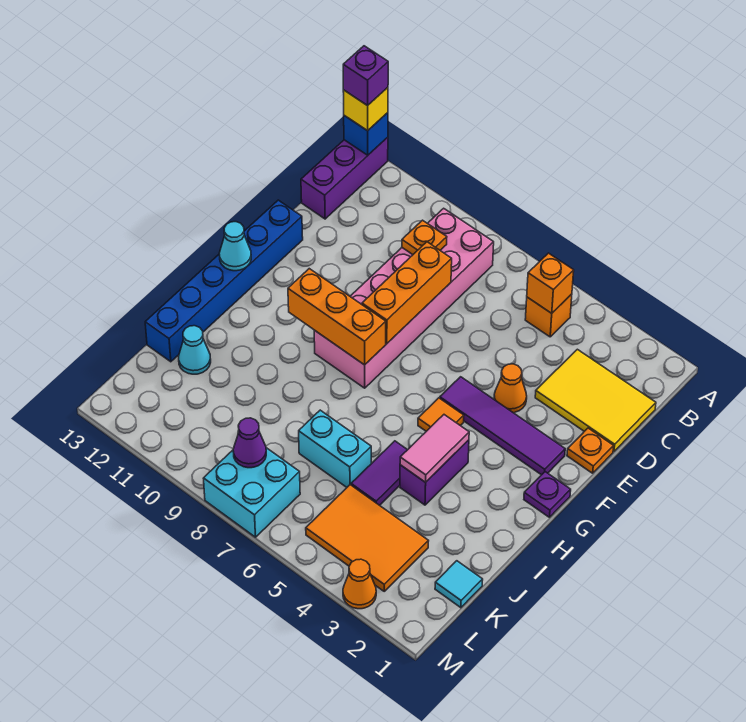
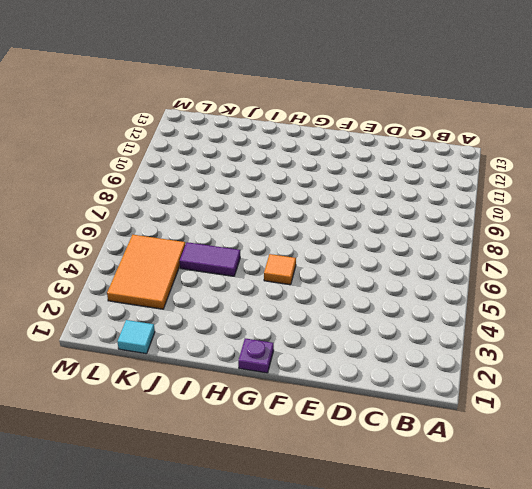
none -> purple brick A13:C13 level 1
none -> orange brick B5 level 1
none -> pink brick B8:G9 level 1

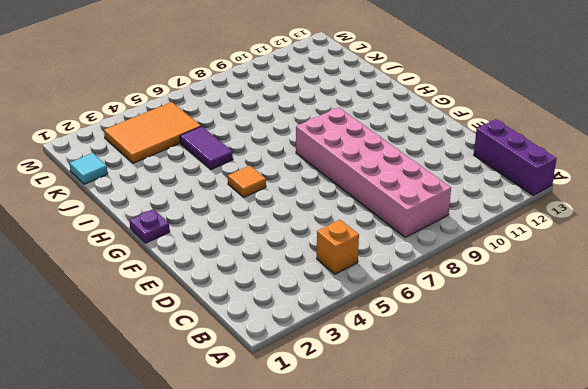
none -> yellow tile C1:D3 level 1
none -> orange plate E1 level 1
none -> orange cone E4 level 1

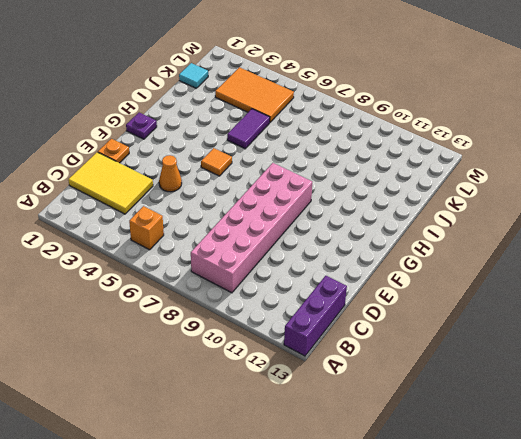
none -> blue brick E13:J13 level 1
none -> purple tile F2:F5 level 1
none -> purple brick H4:I4 level 1

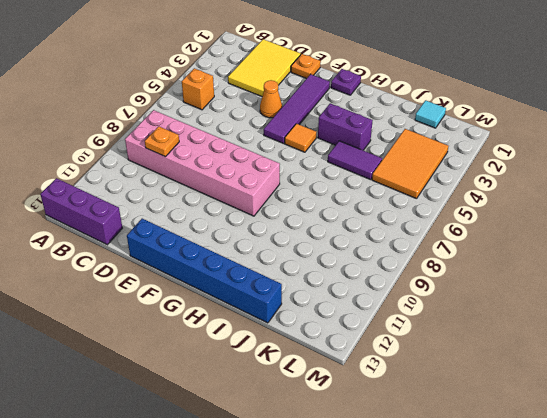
none -> cyan brick J6:J7 level 1
none -> cyan cone J12 level 1
none -> cyan brick L7:M8 level 1

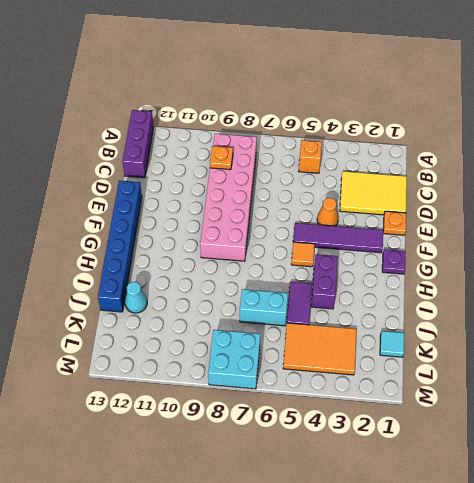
none -> orange cone M3 level 1
none -> blue brick A13 level 2
none -> orange brick B5 level 2

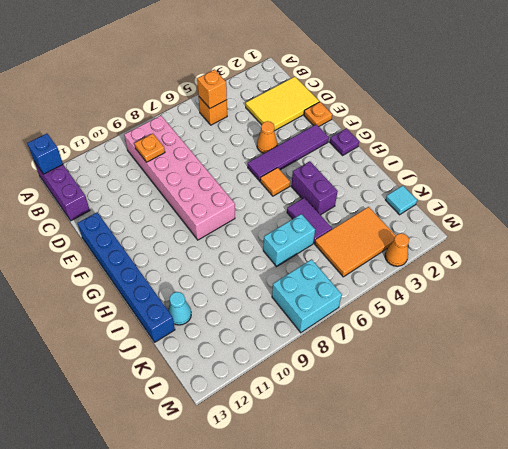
none -> orange brick D8:F8 level 2
none -> orange brick G8:G10 level 2
none -> cyan cone G13 level 2

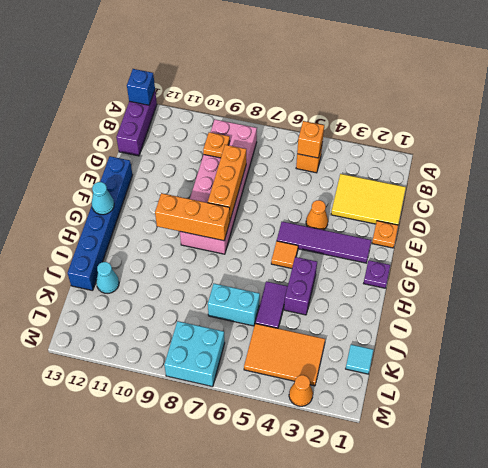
none -> pink tile H4:I4 level 2
none -> purple cone L8 level 2
none -> yellow brick A13 level 3

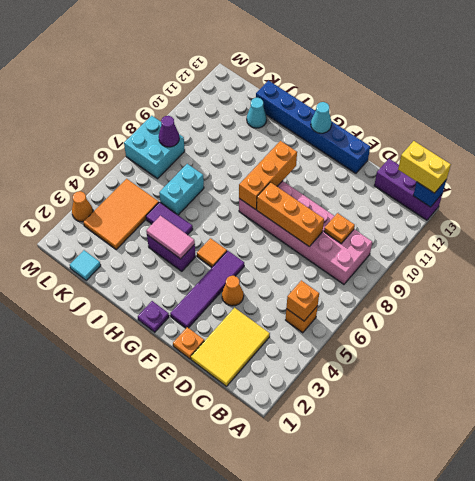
yellow brick A13:B13 level 3 -> yellow brick A13 level 3
none -> purple brick A13 level 4

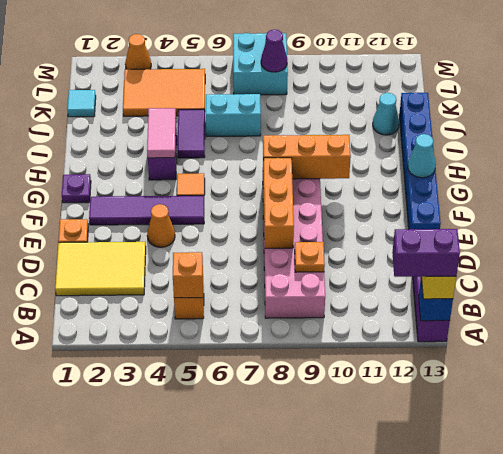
purple brick A12:A13 level 4 -> purple brick A13 level 4

